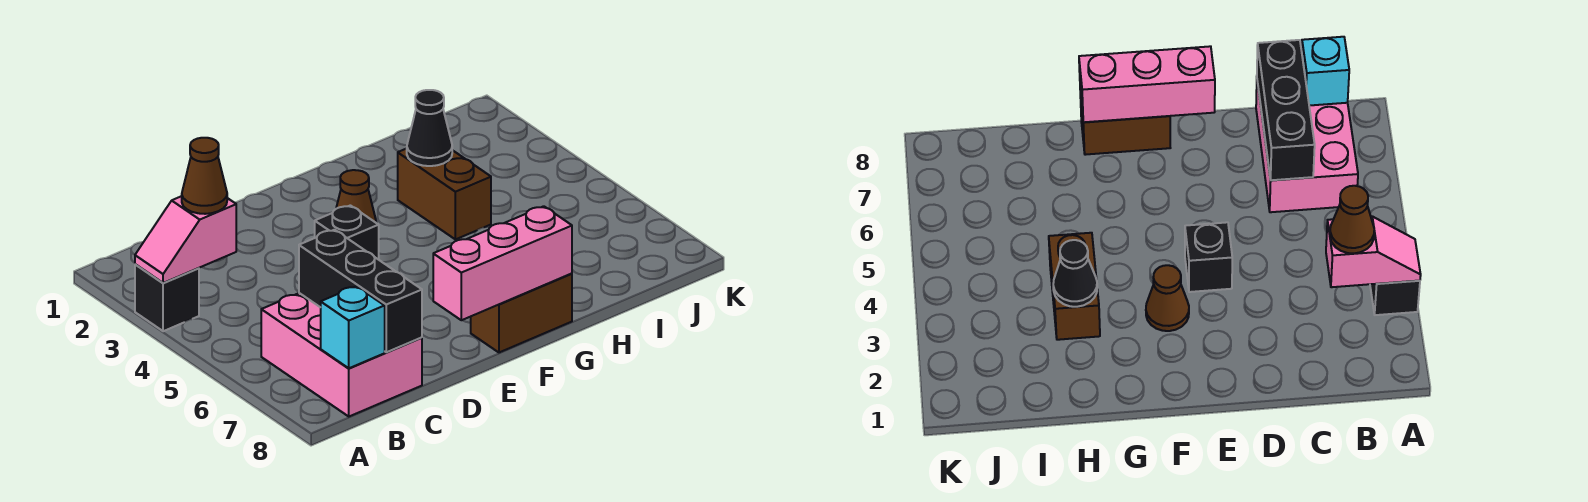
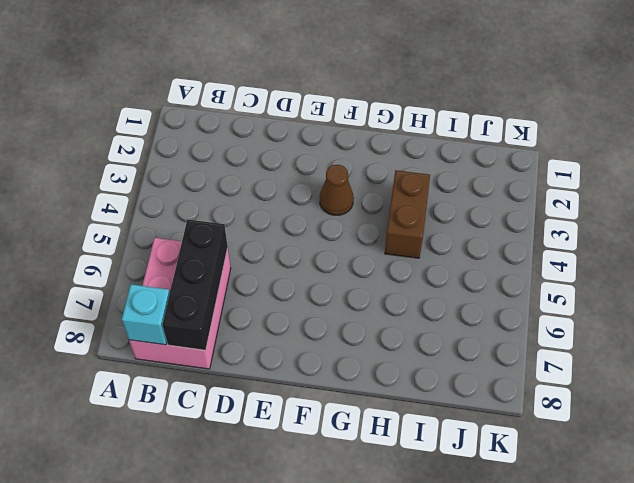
none -> black brick A3 level 1
none -> black brick E4 level 1
none -> brown brick F8:G8 level 1

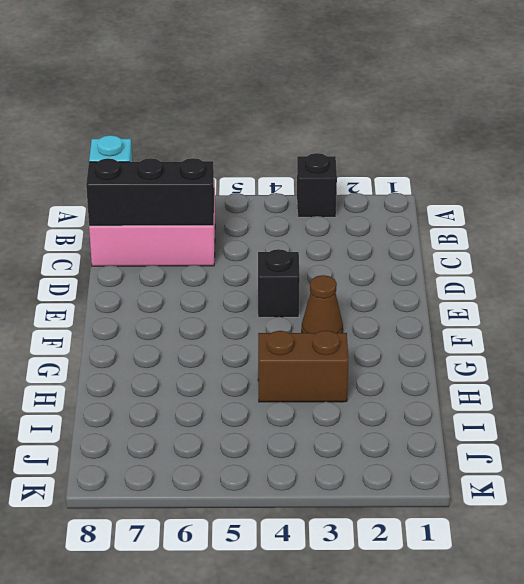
none -> brown brick F8:G8 level 1
none -> pink slope A3:B3 level 2 top B
none -> pink brick E8:G8 level 2

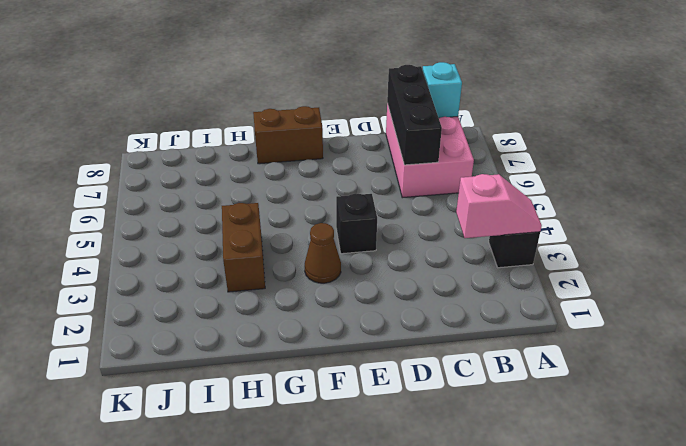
none -> pink brick E8:G8 level 2
none -> black cone H3 level 2
none -> brown cone B3 level 3

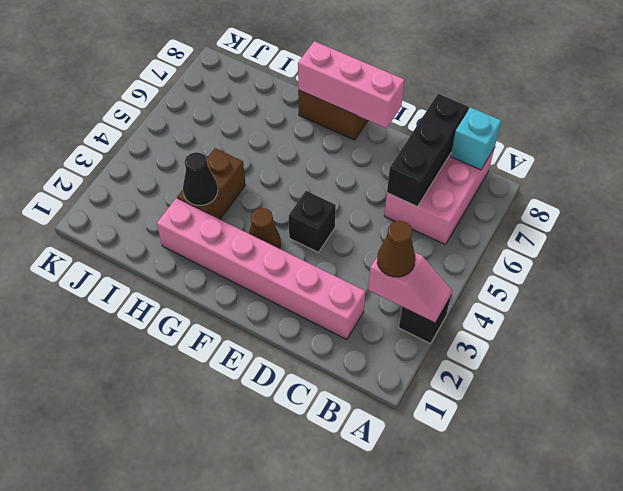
pink brick C2:H2 level 1 -> none

